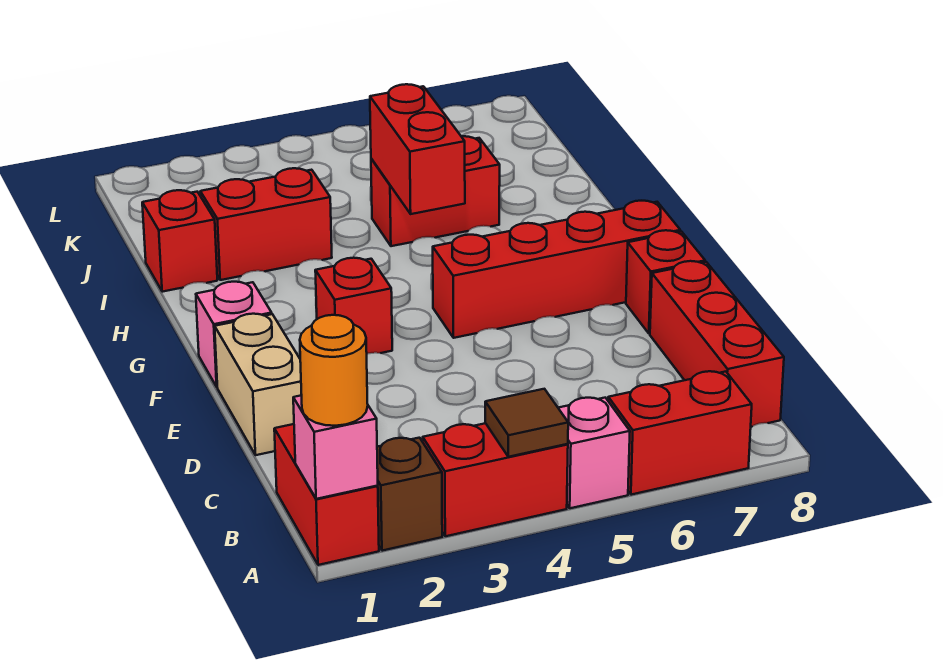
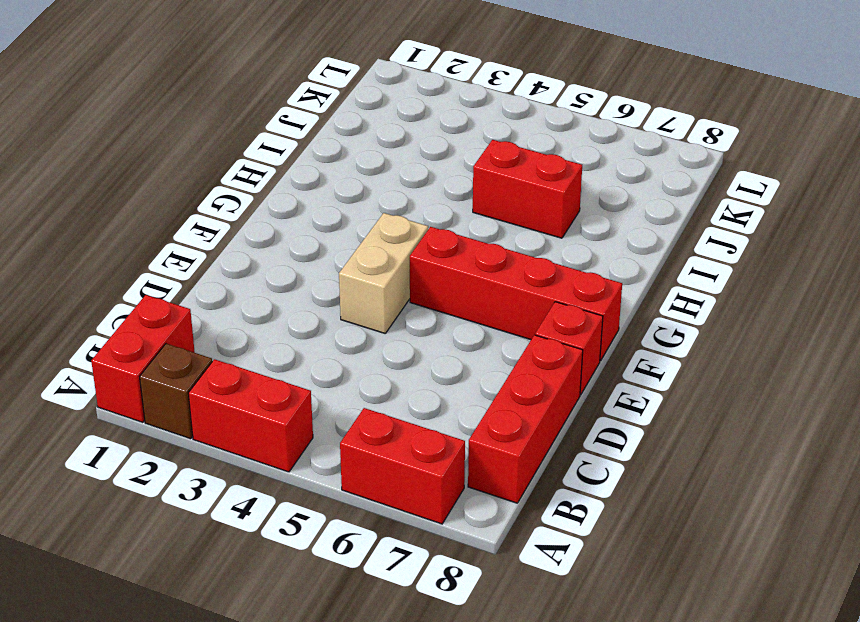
tan brick E4:F4 level 1 -> tan brick D1:E1 level 1
none -> pink brick A5 level 1
none -> pink brick F1 level 1
none -> red brick F3 level 1

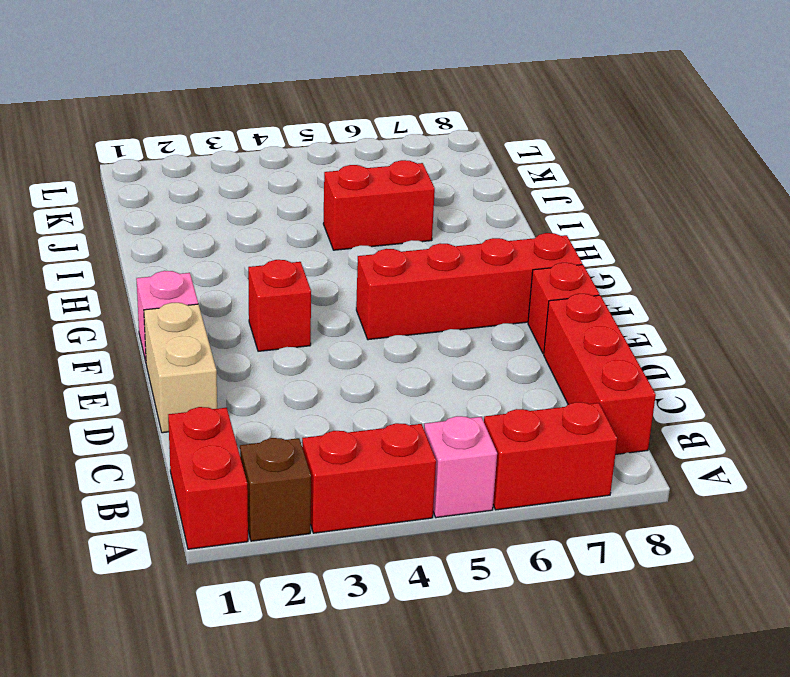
none -> red brick I1 level 1
none -> red brick I2:I3 level 1
none -> pink brick A1 level 2

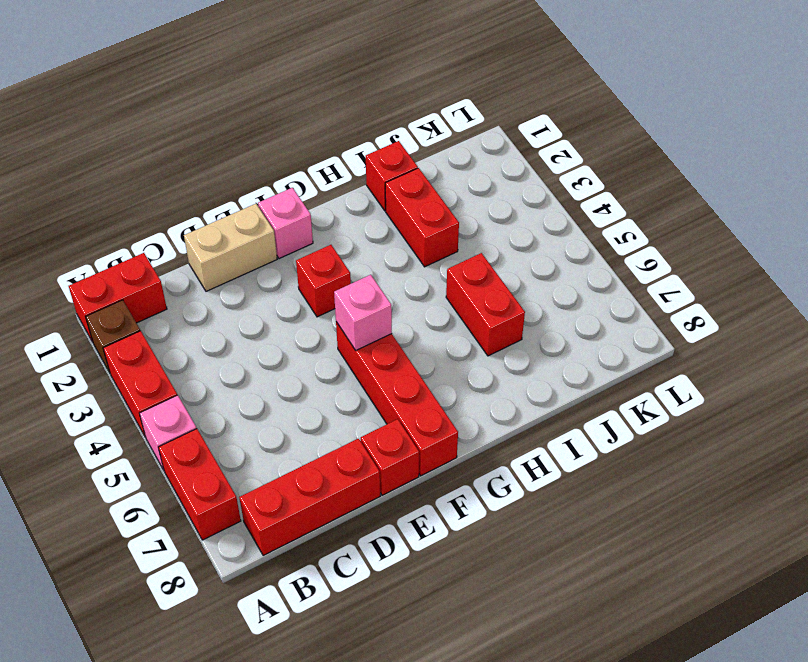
pink brick F5 level 2 -> pink brick A1 level 2
none -> brown tile A4 level 2
none -> red brick H5:I5 level 2
none -> orange round brick A1 level 3

